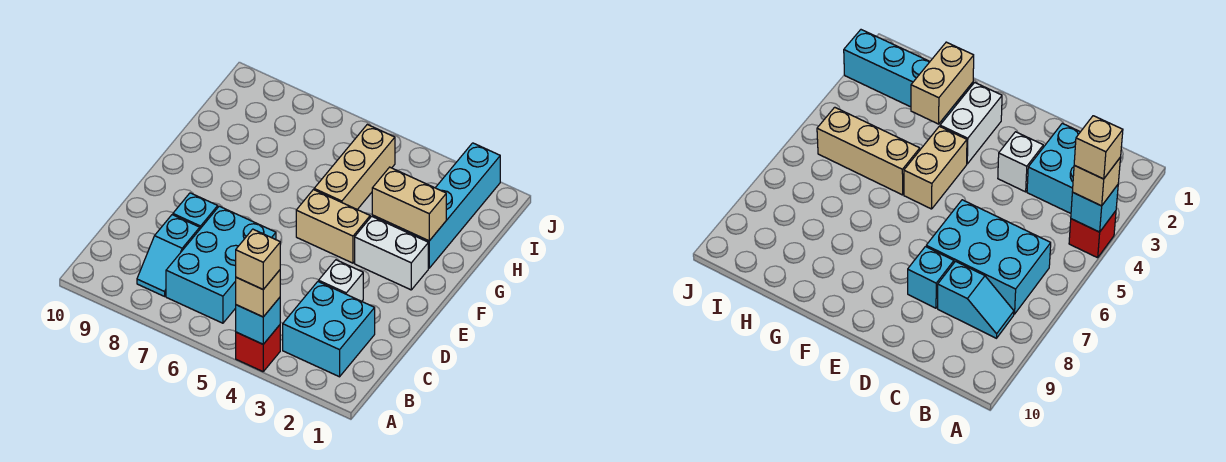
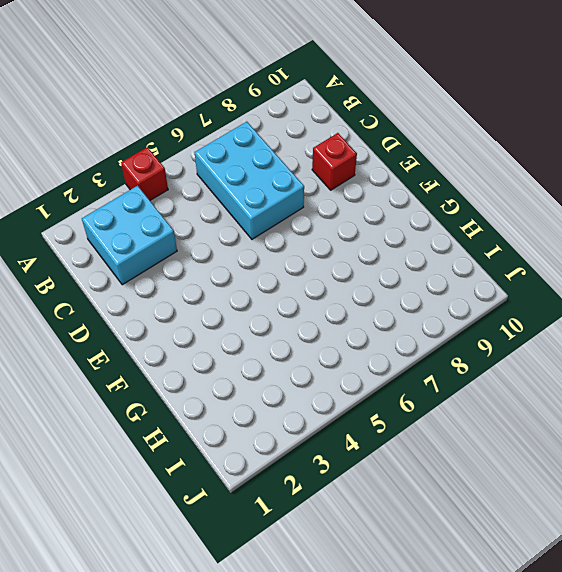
red brick D9 level 1 -> none
none -> cyan slope B8:C8 level 1 top C
none -> white brick D3 level 1
none -> cyan brick D8 level 1

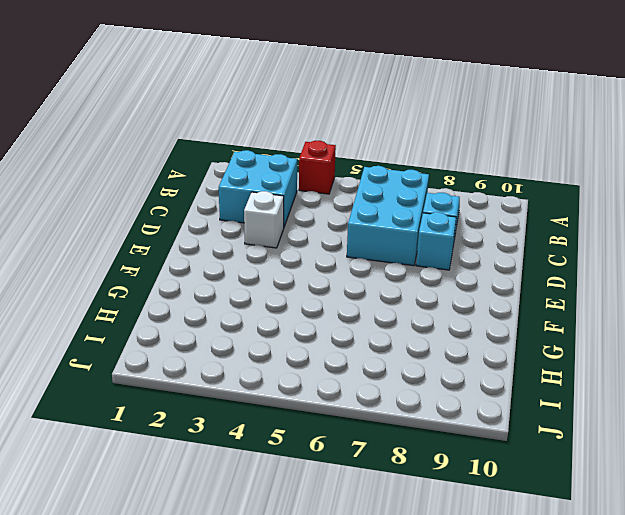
none -> white brick F2:F3 level 1
none -> tan brick F4:F5 level 1
none -> cyan brick G2:J2 level 1

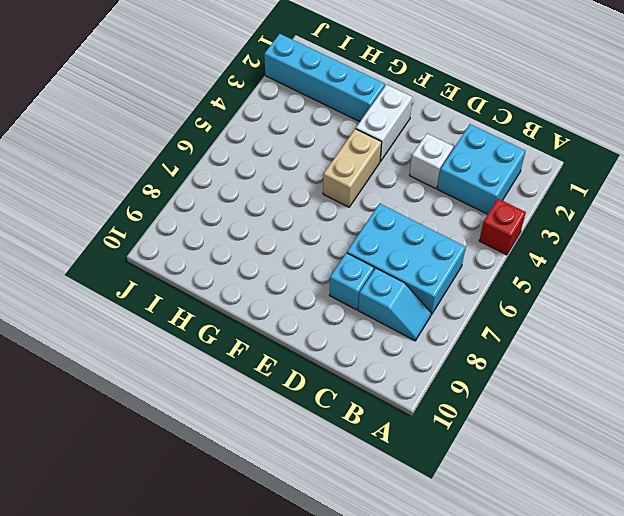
none -> tan brick G5:I5 level 1
none -> cyan brick A4 level 2
none -> tan brick G2:G3 level 2

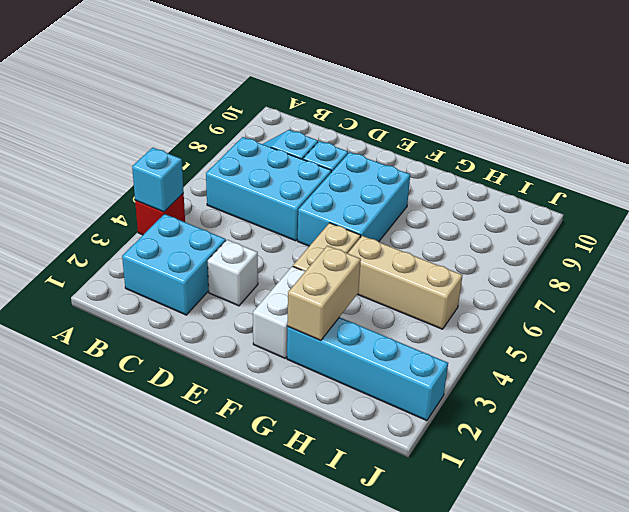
cyan brick E6:F8 level 1 -> none
none -> tan brick A4 level 3
none -> tan brick A4 level 4

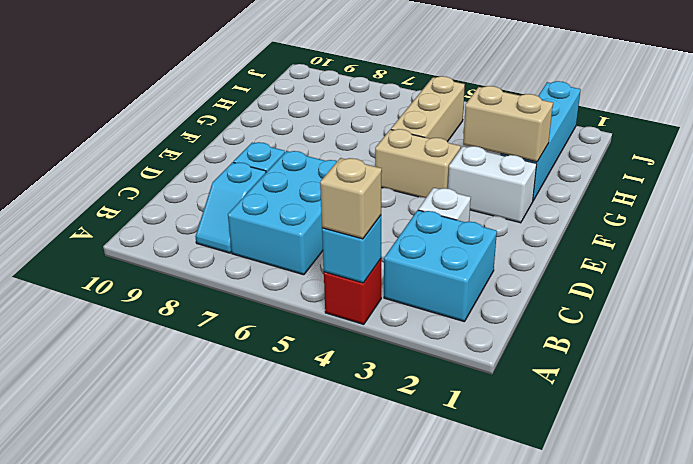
none -> tan brick A4 level 4

